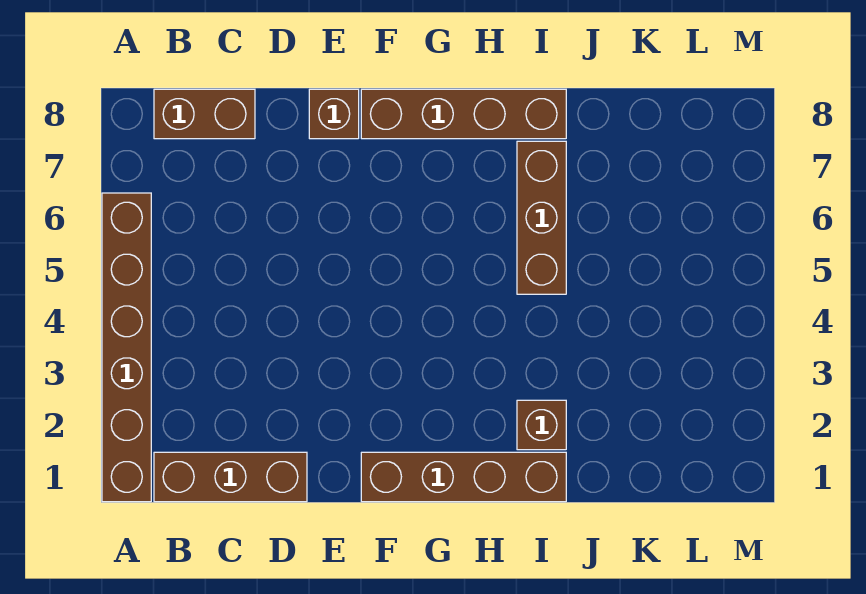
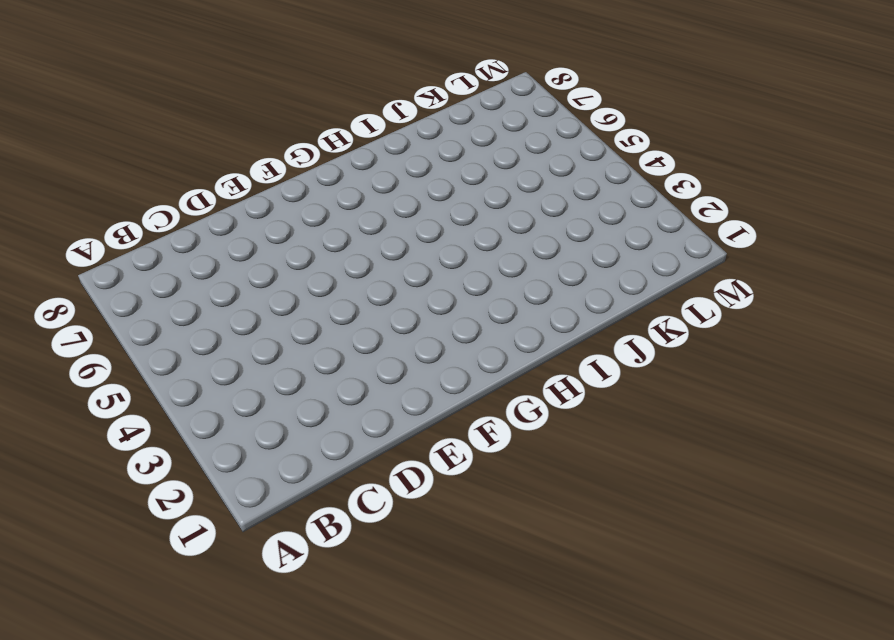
none -> brown brick A1:A6 level 1
none -> brown brick B1:D1 level 1

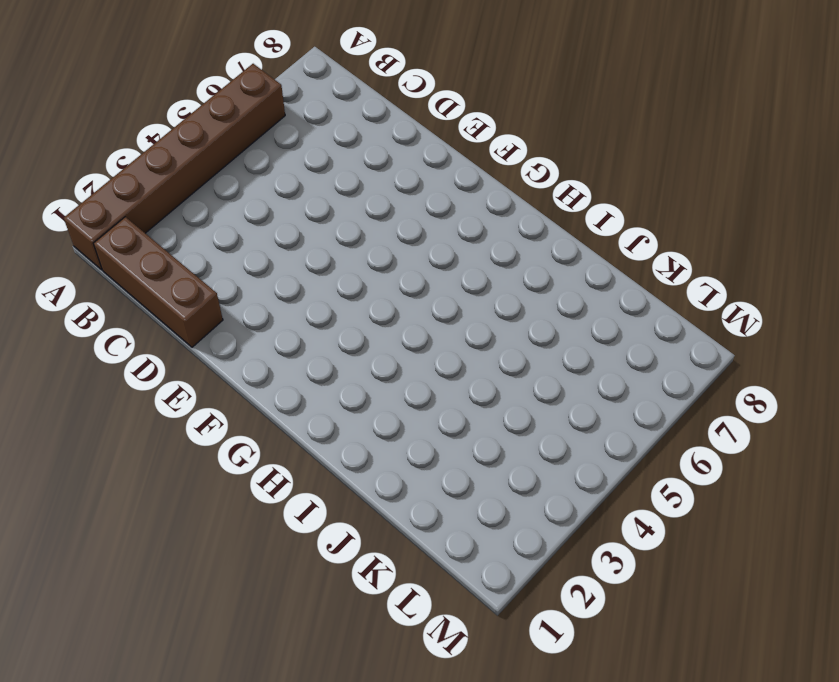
none -> brown brick B8:C8 level 1
none -> brown brick E8 level 1

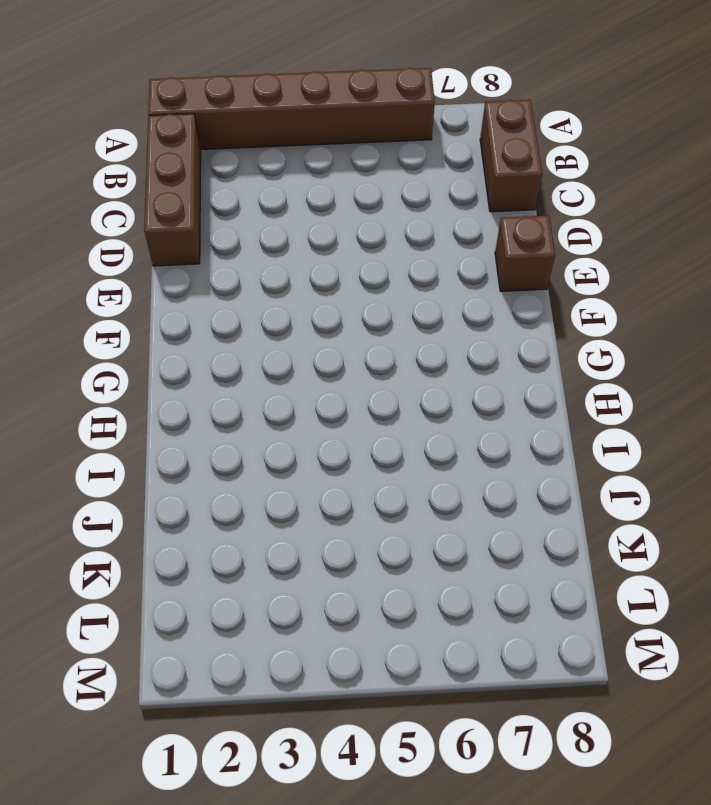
none -> brown brick F1:I1 level 1
none -> brown brick F8:I8 level 1

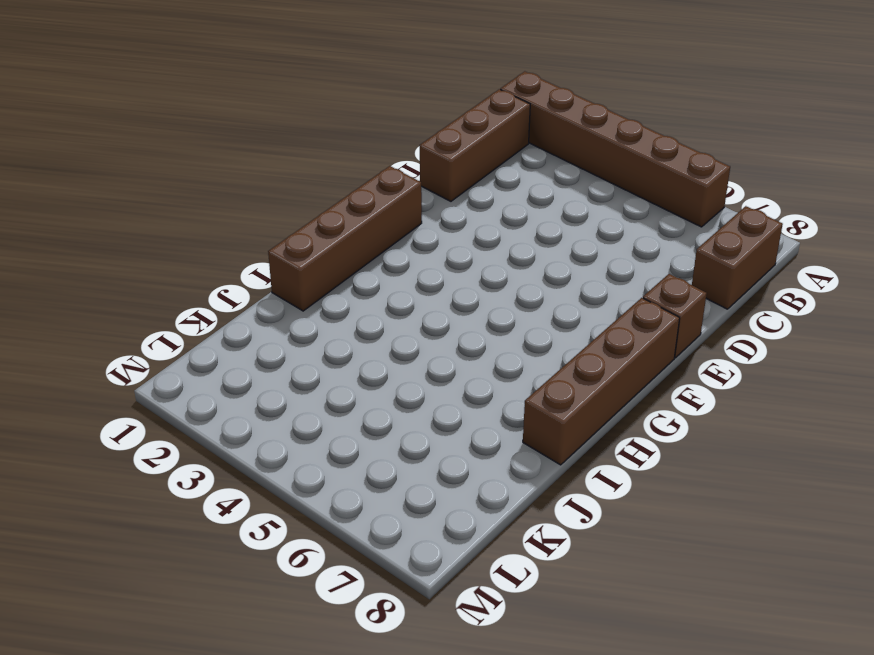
none -> brown brick I2 level 1
none -> brown brick I5:I7 level 1

